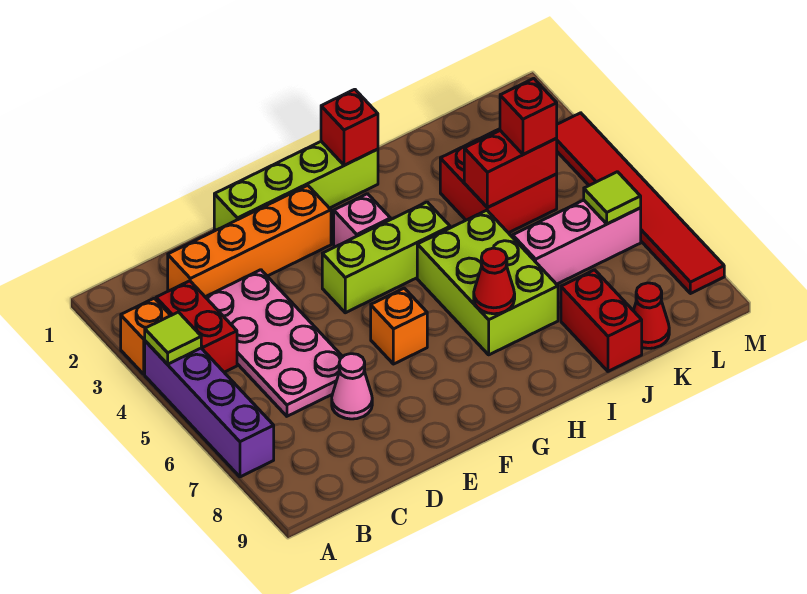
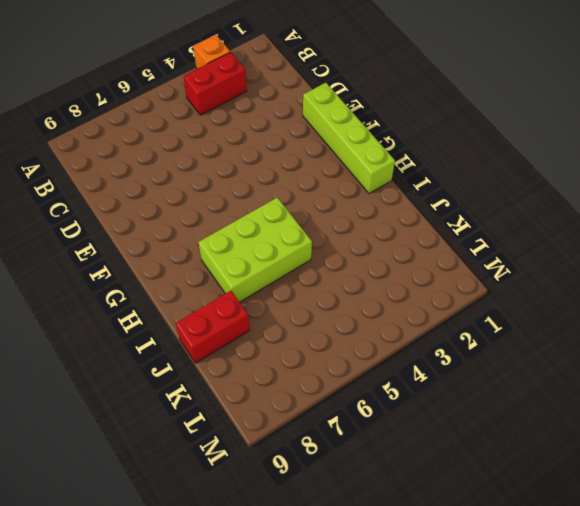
none -> purple brick A4:A7 level 1
none -> orange brick C2:F2 level 1
none -> pink plate C3:D6 level 1

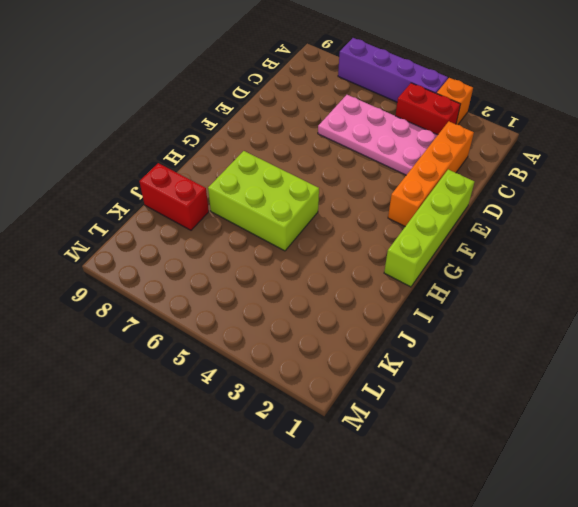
none -> pink cone D7 level 1
none -> lime brick F4:H4 level 1
none -> orange brick F6 level 1

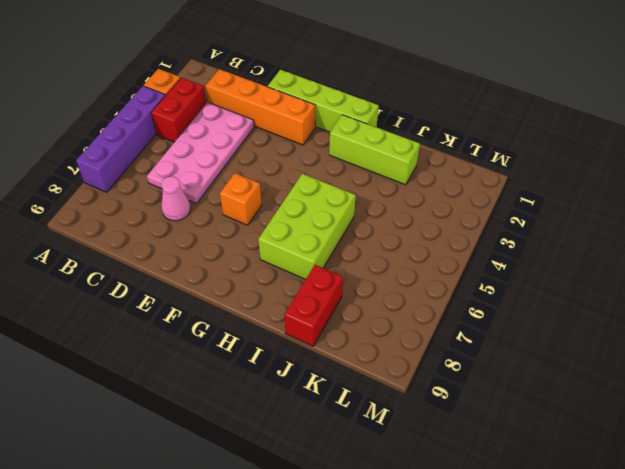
lime brick H2:J2 level 1 -> lime brick F4:H4 level 1
none -> pink brick G3 level 1
none -> red brick J3:K4 level 1
none -> pink brick J6:L6 level 1

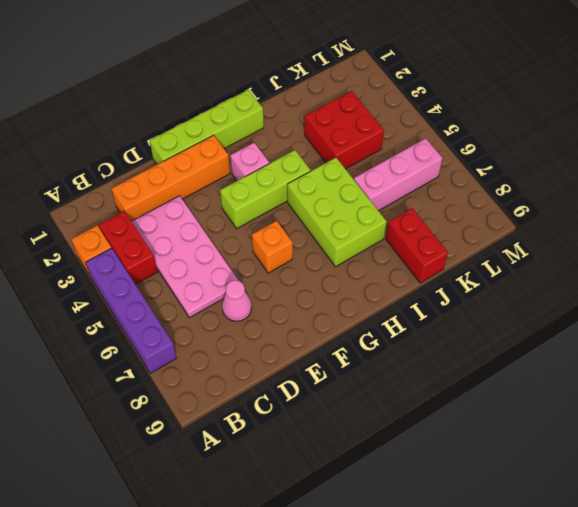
none -> red cone K9 level 1
none -> red tile M3:M8 level 1
none -> lime tile A4 level 2

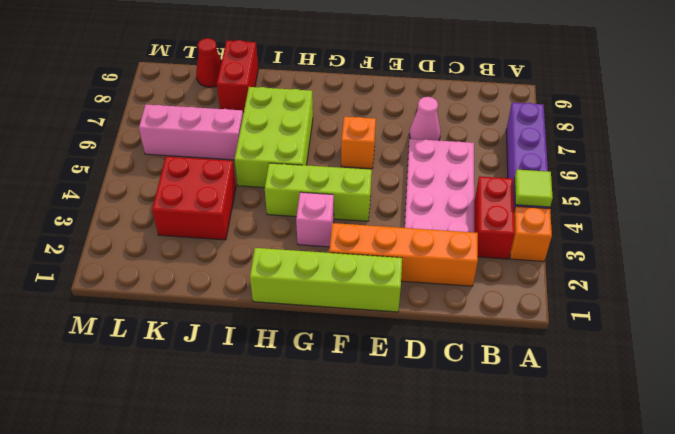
none -> red tile M3:M8 level 1
none -> red brick H1 level 2
none -> red cone H7 level 2

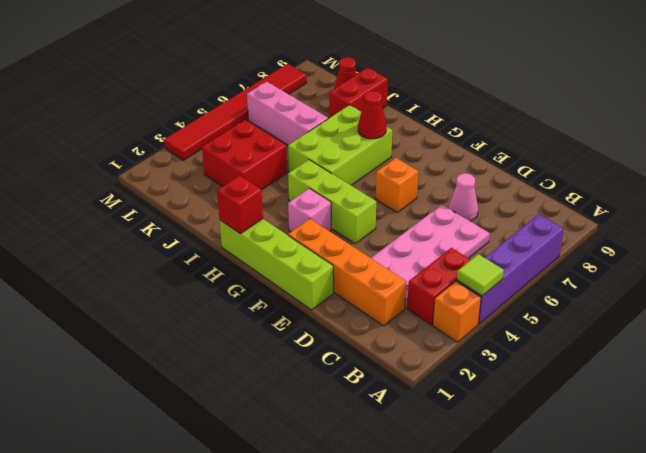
none -> red brick J4:K4 level 2
none -> lime tile L6 level 2
none -> red brick K4 level 3

